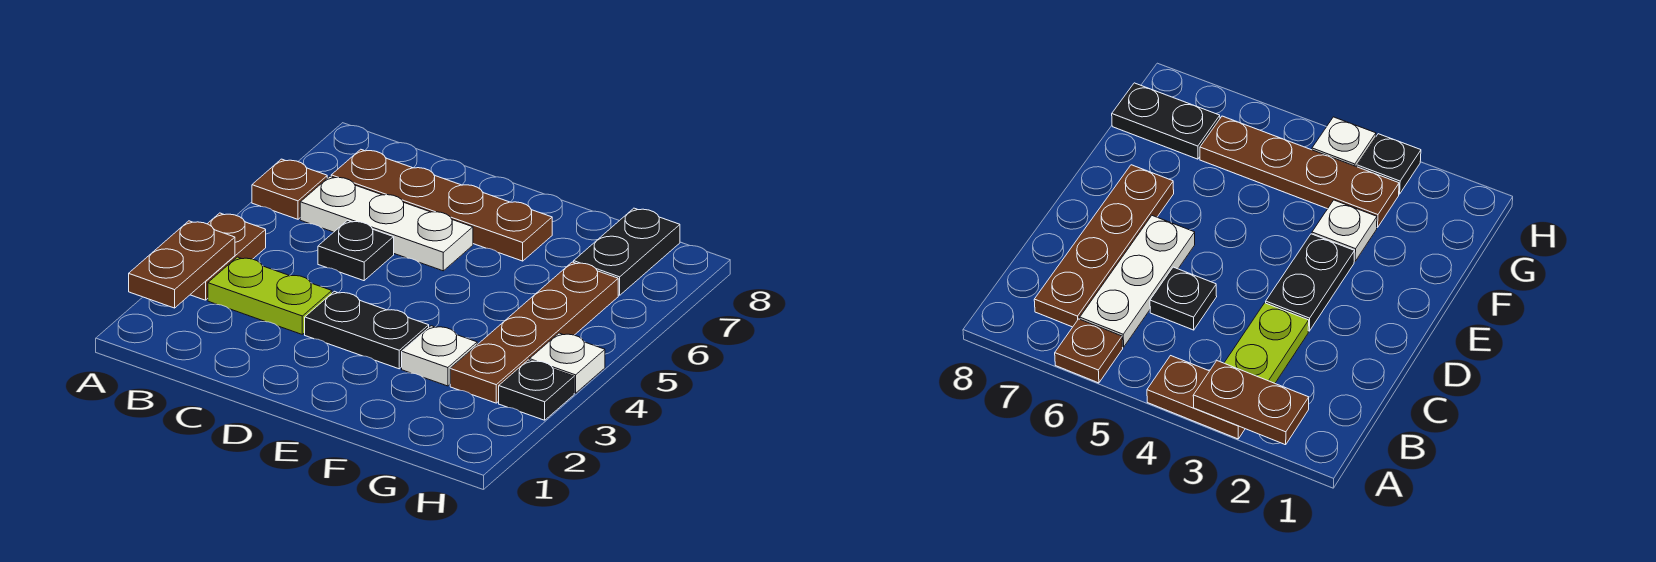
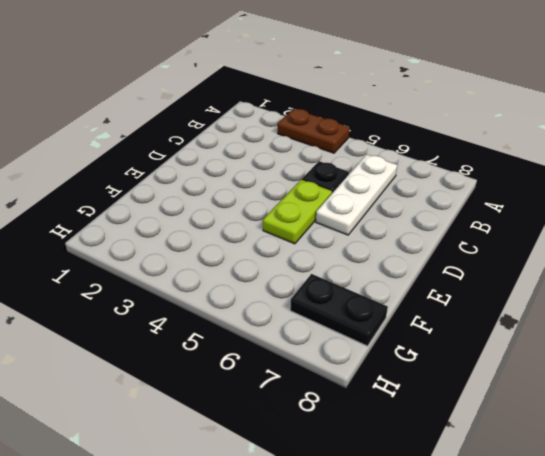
lime plate D5:E5 level 1 -> lime plate B3:C3 level 1
none -> brown plate A6 level 1
none -> brown plate B7:E7 level 1
none -> black plate D3:E3 level 1

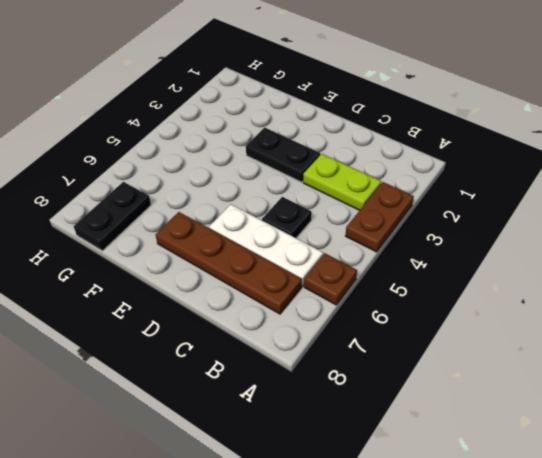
none -> white plate F3 level 1
none -> brown plate G3:G6 level 1
none -> black plate H3 level 1

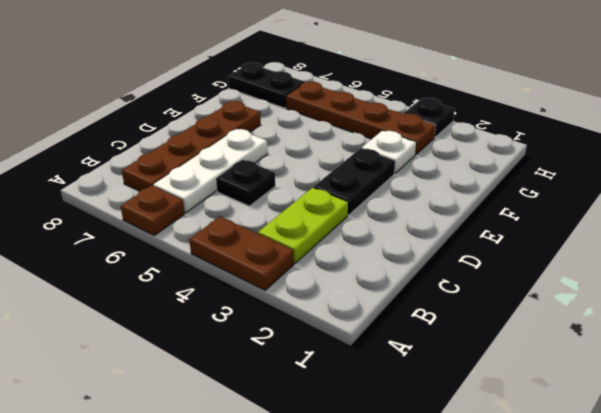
none -> white plate H4 level 1
none -> brown plate A2:A3 level 2

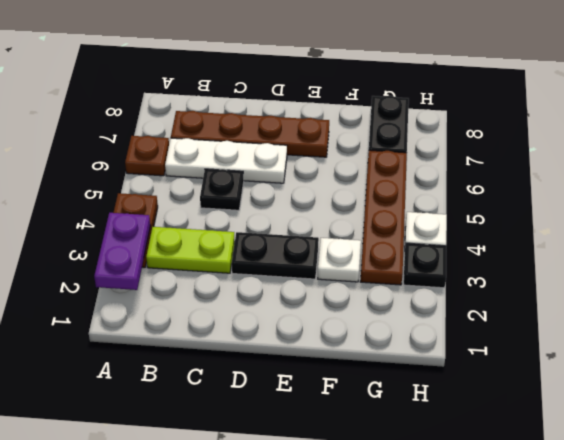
purple plate A2:A3 level 2 -> brown plate A2:A3 level 2

